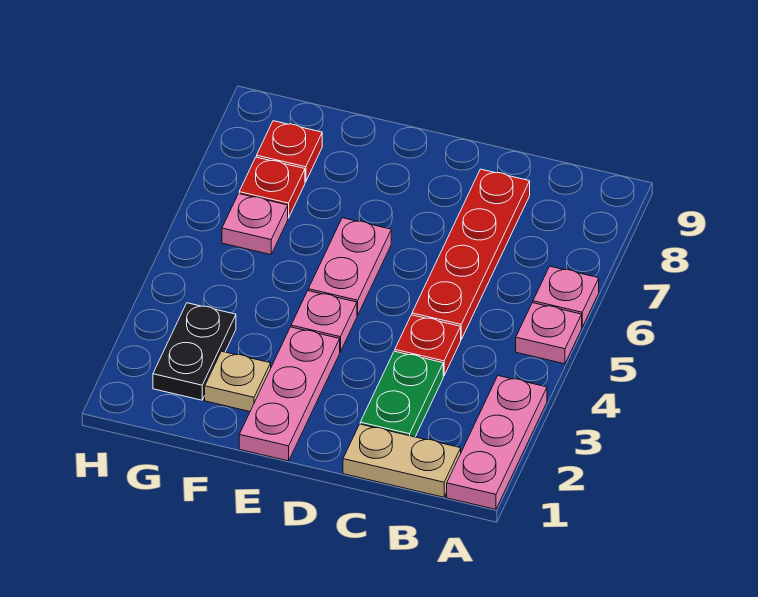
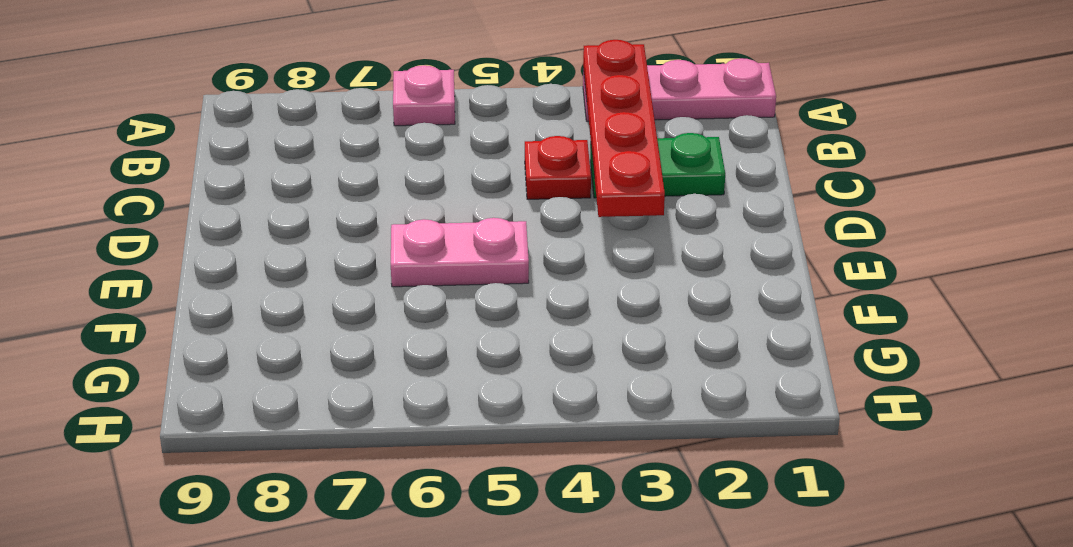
red plate A3:D3 level 2 -> red plate C5:C8 level 1
none -> pink plate A5 level 1
none -> tan plate B1:C1 level 1
none -> pink plate E1:E3 level 1

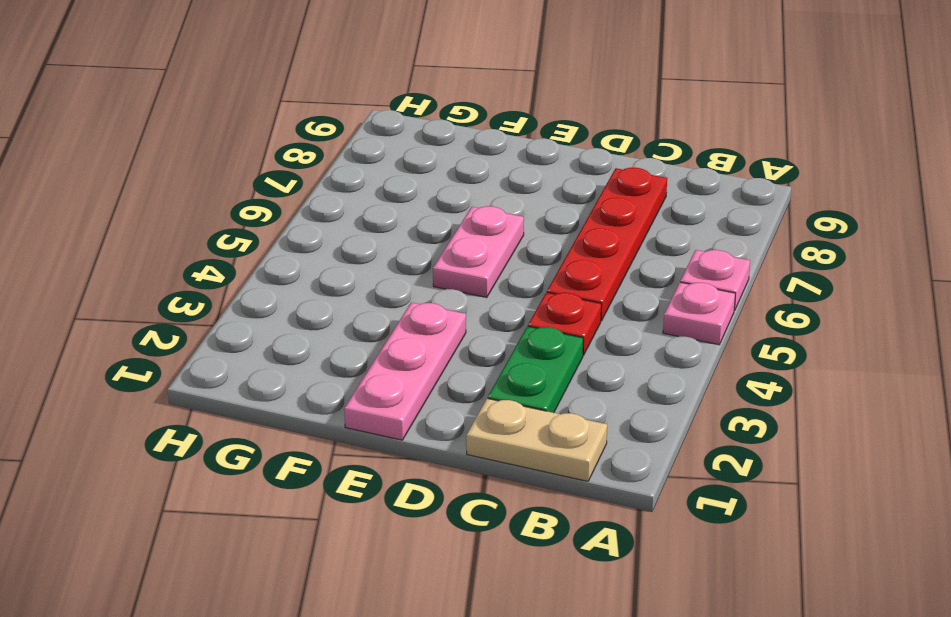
none -> pink plate A1:A3 level 1
none -> pink plate E4 level 1
none -> tan plate F2 level 1

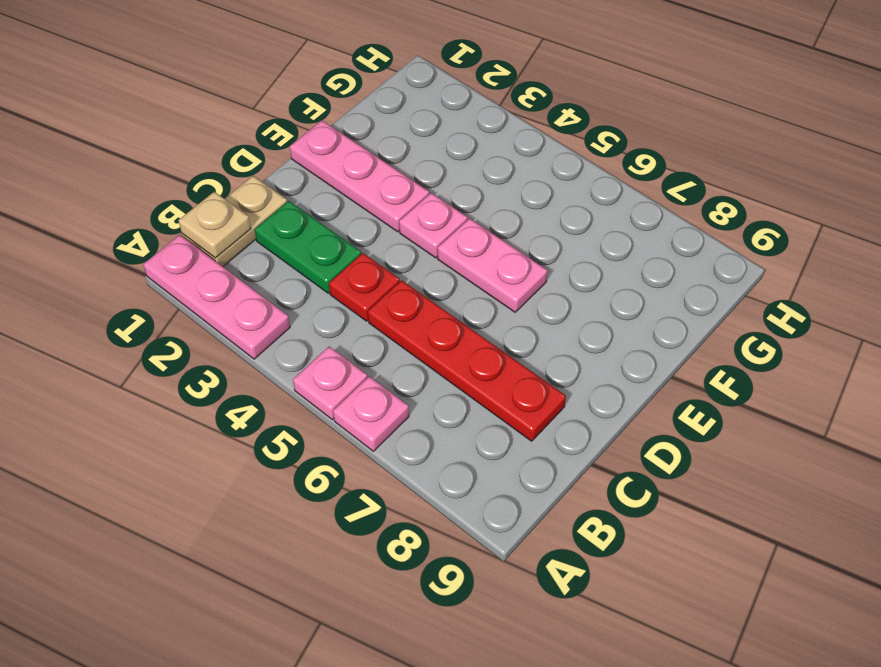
tan plate B1 level 2 -> tan plate F2 level 1
none -> black plate G2:G3 level 1
none -> pink plate G6 level 1
none -> red plate G7 level 1

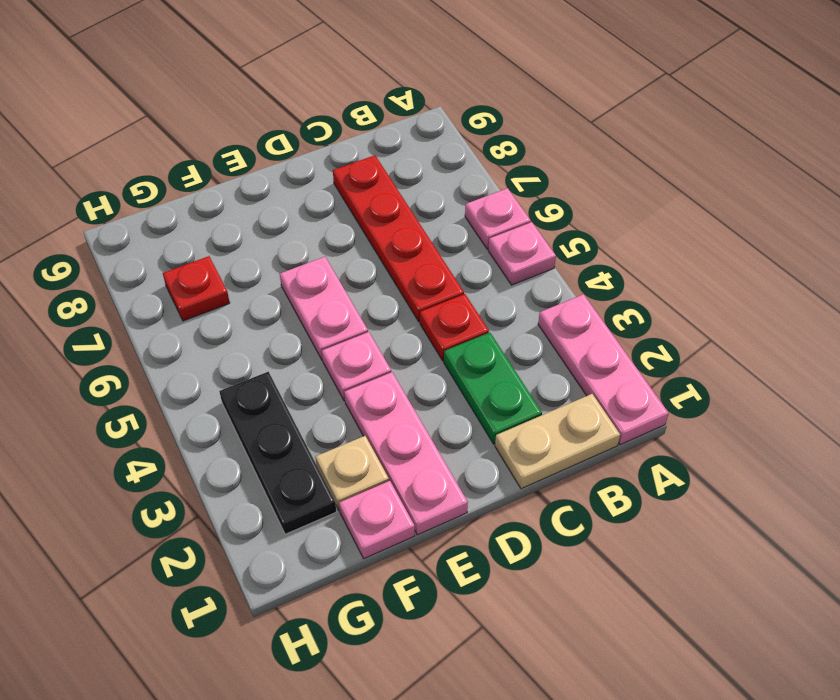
pink plate F1 level 1 -> pink plate G6 level 1
black plate G2:G4 level 1 -> black plate G2:G3 level 1
none -> red plate G8 level 1

